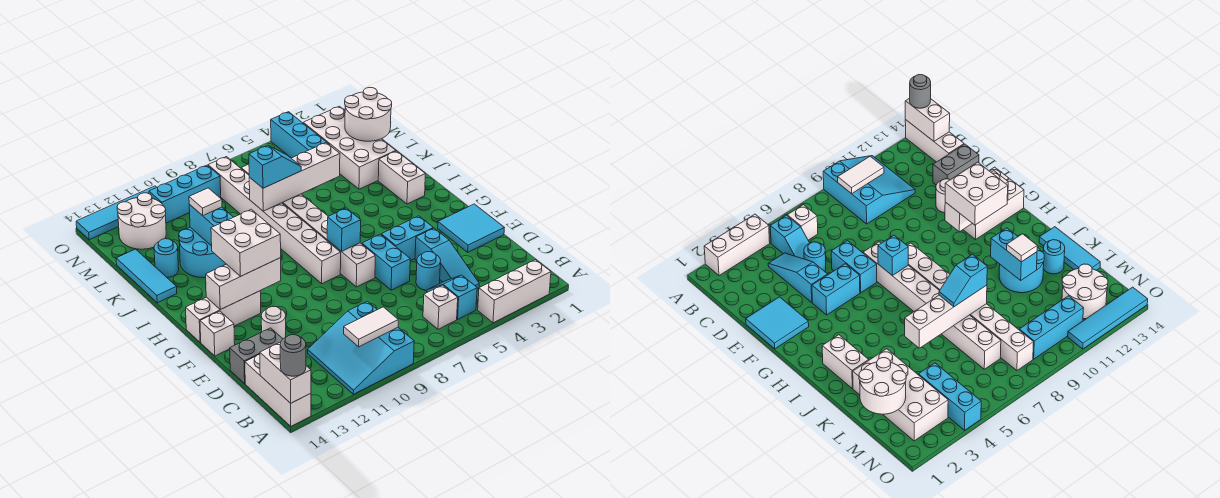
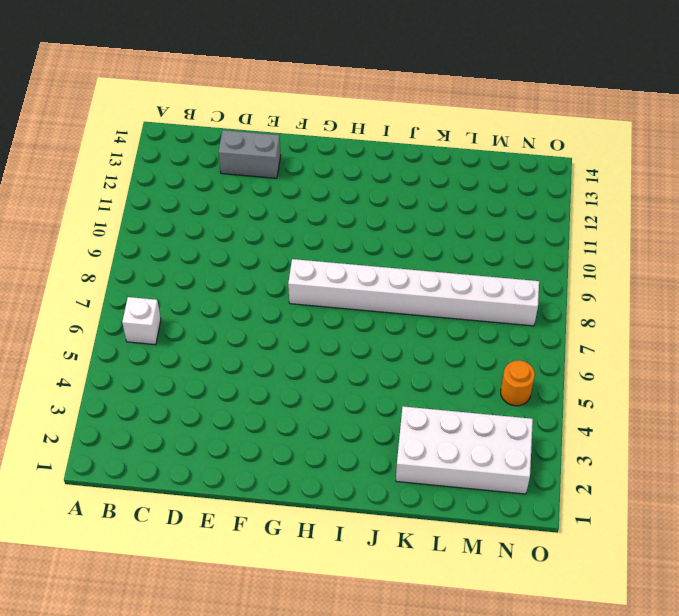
grey brick D13:E13 level 1 -> grey brick D13:D14 level 1
orange round brick N5 level 1 -> none
none -> white brick A2:A4 level 1
none -> cyan slope A9:C11 level 1 top 9
none -> white brick A14:C14 level 1
none -> cyan slope B5:C5 level 1 top B

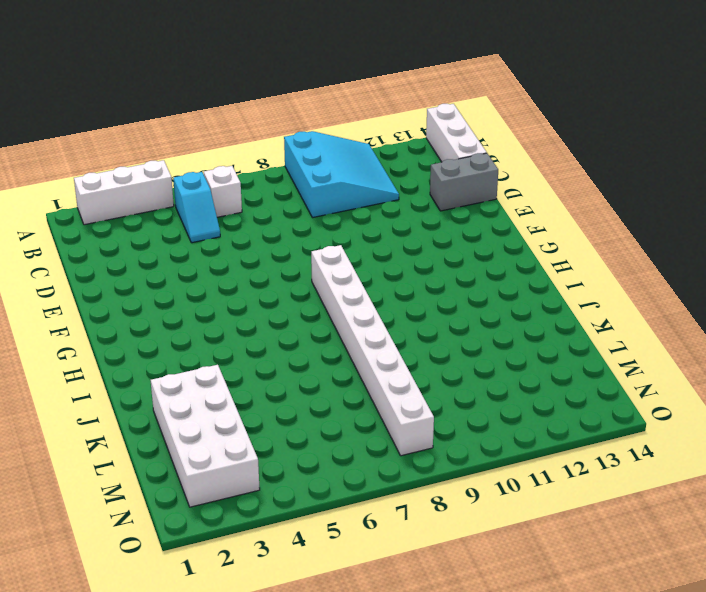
none -> cyan slope C4:E4 level 1 top E
none -> cyan round brick D5 level 1
none -> cyan tile E1:F2 level 1
none -> cyan brick E6:F6 level 1

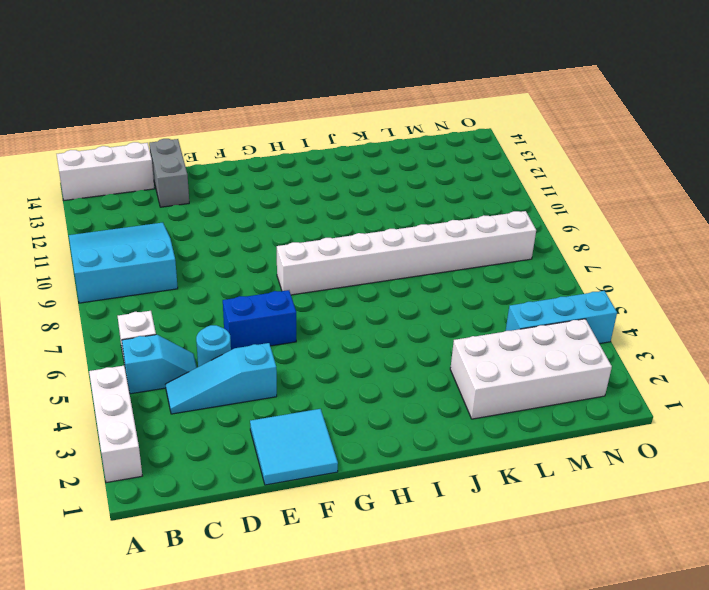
blue brick E6:F6 level 1 -> cyan brick E6:F6 level 1
none -> white round brick E12 level 1
none -> cyan brick F4:F5 level 1
none -> white brick F7:M7 level 1
none -> white brick F14 level 1

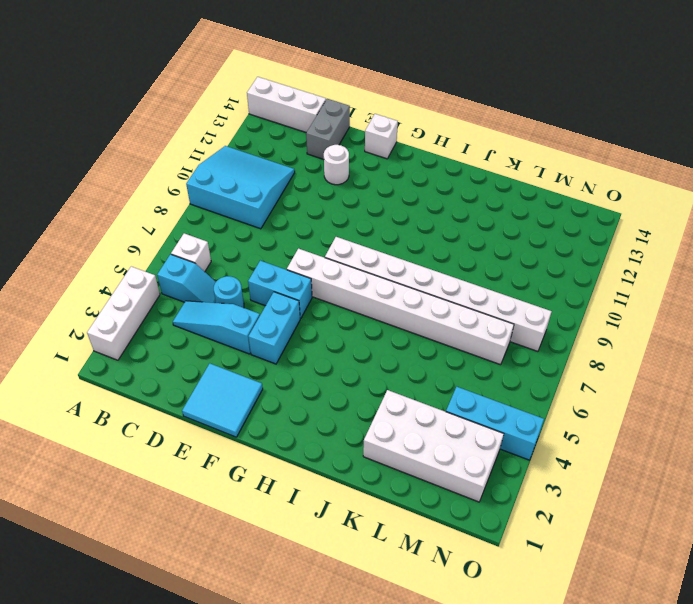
none -> white brick G12:G14 level 1
none -> white brick I2:J2 level 1
none -> cyan round brick J11:K12 level 1
none -> cyan tile J14:L14 level 1

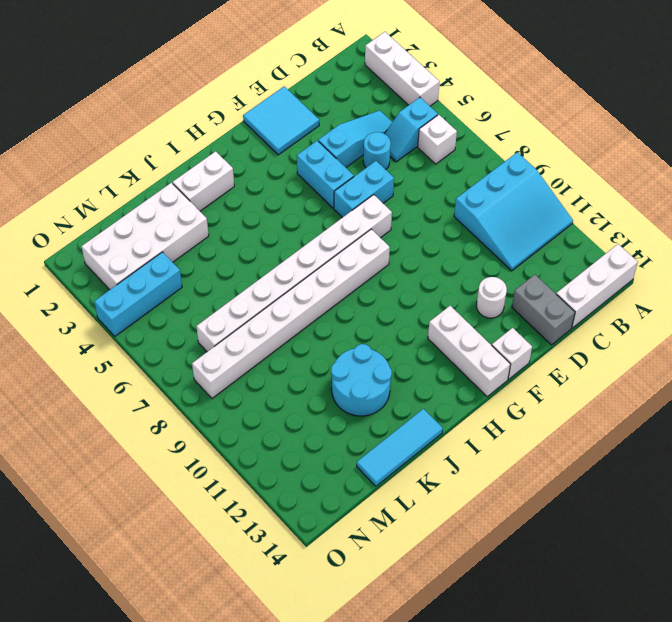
none -> cyan round brick K13 level 1
none -> white round brick M12:N13 level 1
none -> cyan brick N9:N11 level 1
none -> cyan tile O11:O14 level 1

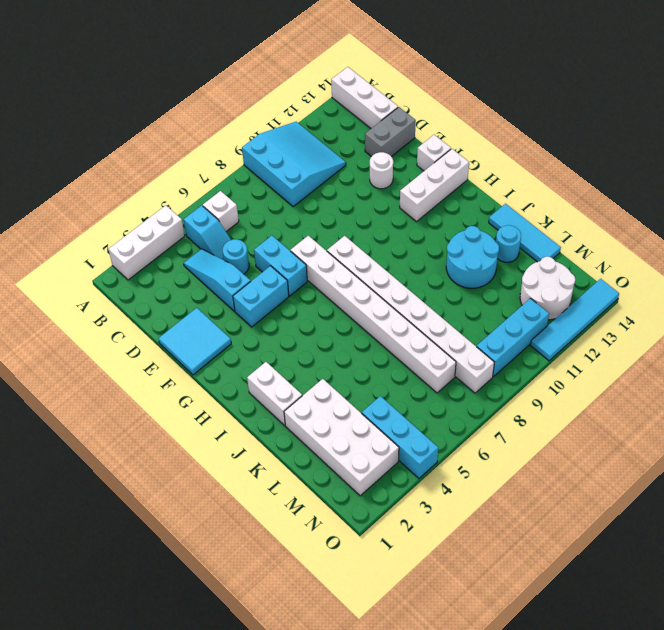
none -> white brick A14:B14 level 2
none -> white tile B9:B10 level 2
none -> cyan brick G7 level 2
none -> white brick G11:G13 level 2

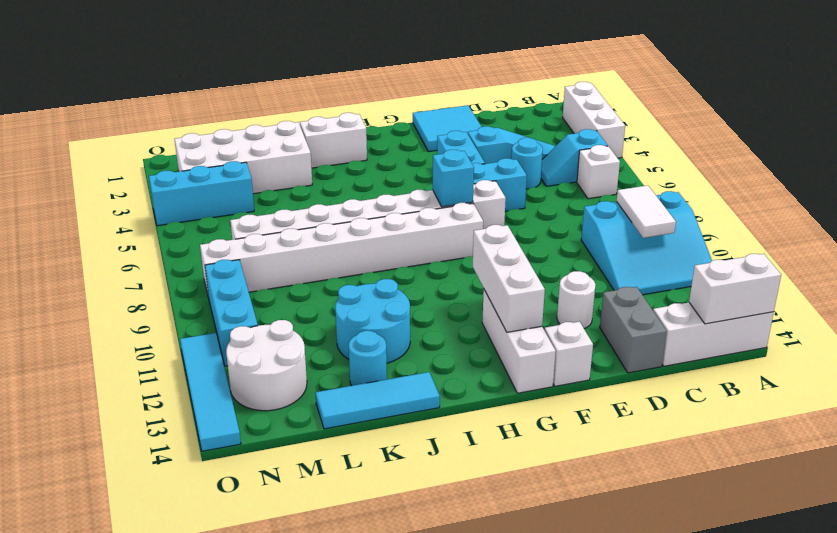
none -> cyan brick J11:K11 level 2
none -> white brick K5:K8 level 2
none -> white round brick L1:M2 level 2
none -> grey round brick A14 level 3

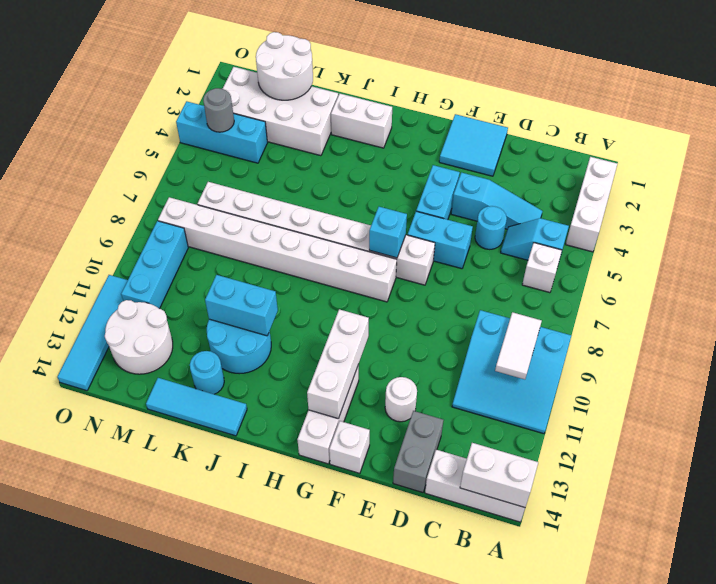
grey round brick N4 level 2 -> grey round brick A14 level 3
none -> white brick K5:K8 level 2
none -> white brick G11:H12 level 3
none -> cyan slope K7:K8 level 3 top 8
none -> white tile K11 level 3

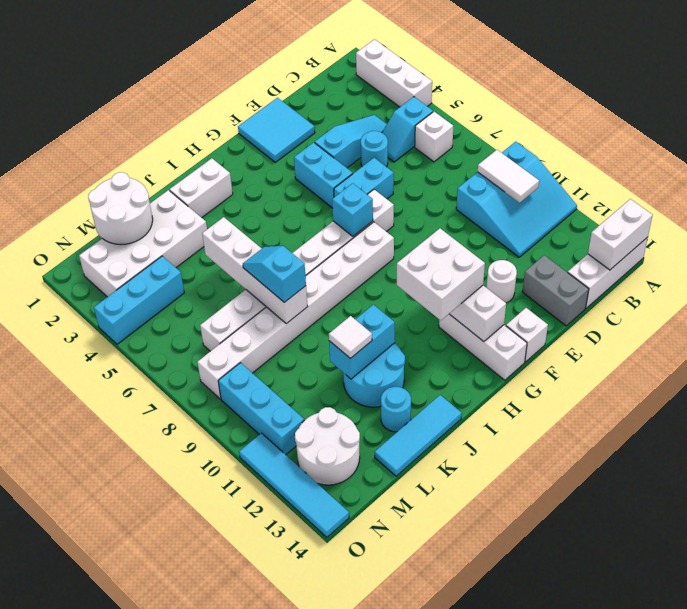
none -> grey round brick A14 level 3

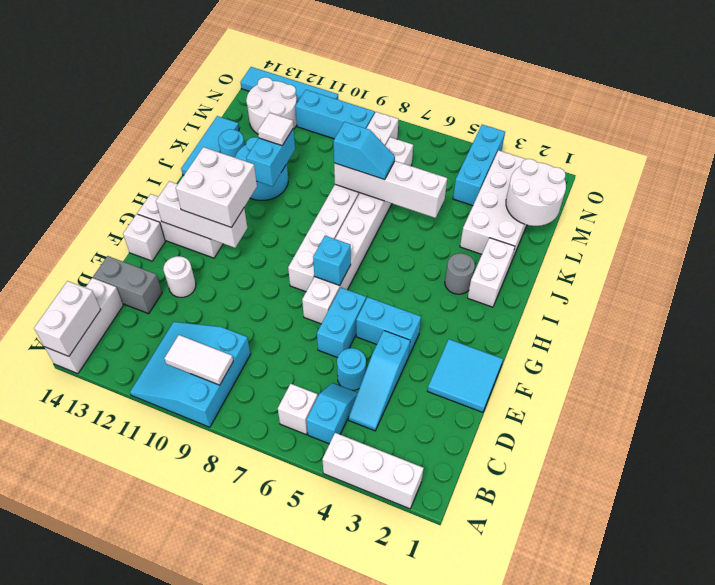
grey round brick I3 level 1 -> grey round brick A14 level 3

